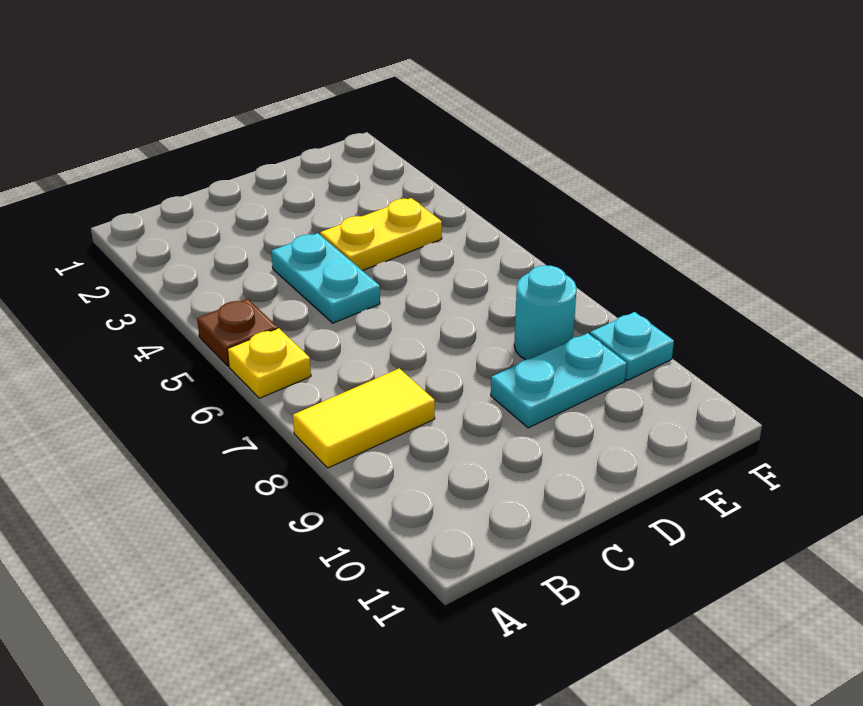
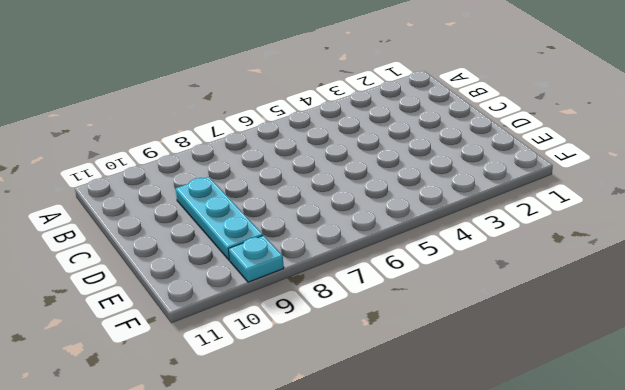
cyan plate C9:E9 level 1 -> cyan plate D9:E9 level 1
none -> brown plate A5 level 1
none -> yellow plate A6 level 1

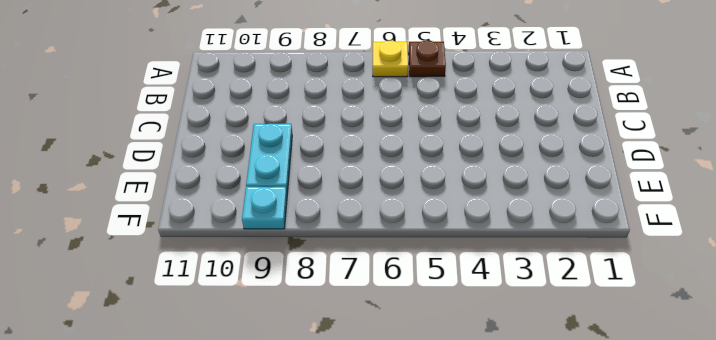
none -> yellow tile A8:B8 level 1
none -> cyan plate C4:C5 level 1

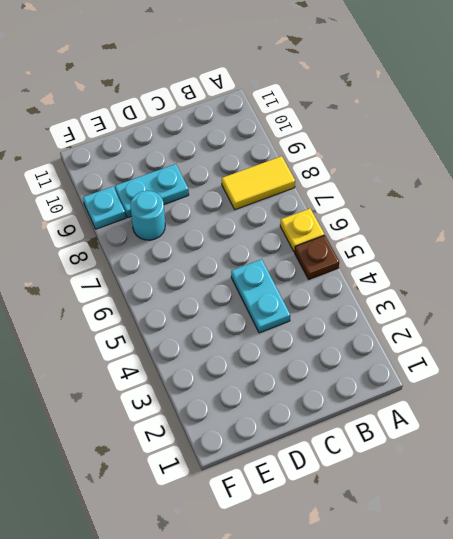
none -> yellow plate D4:E4 level 1

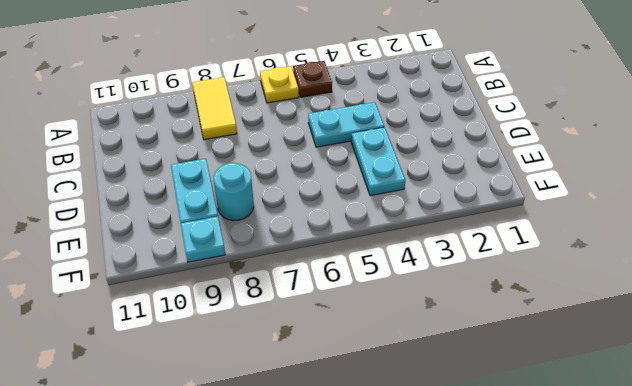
cyan plate D4:E4 level 1 -> yellow plate D4:E4 level 1

